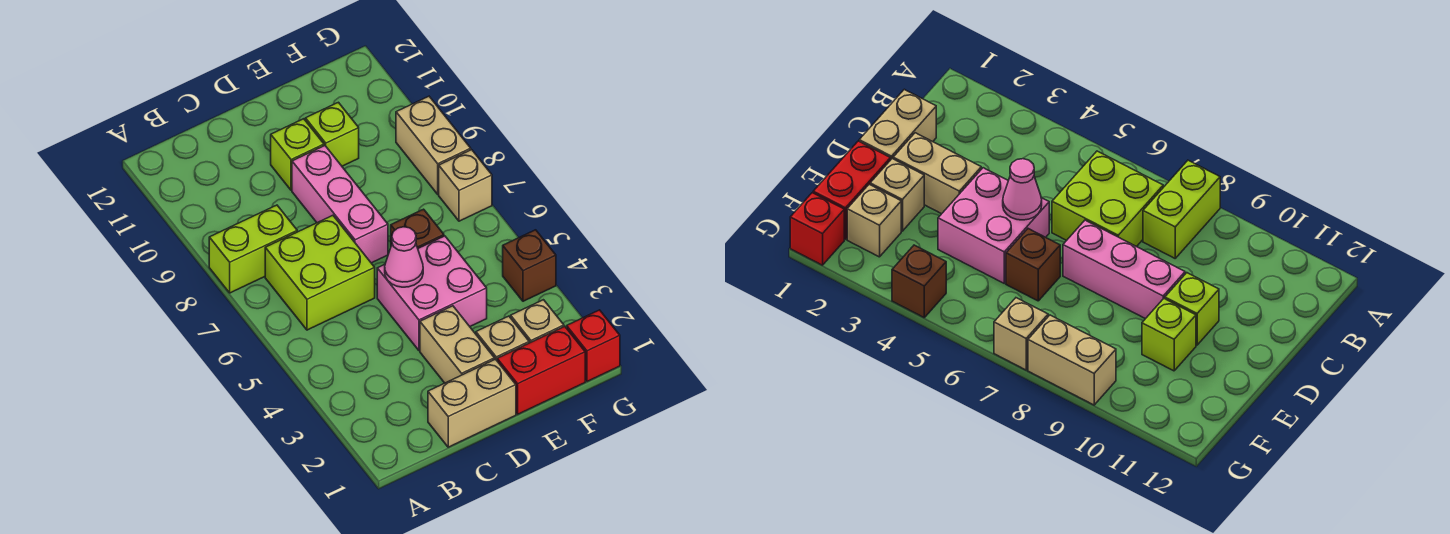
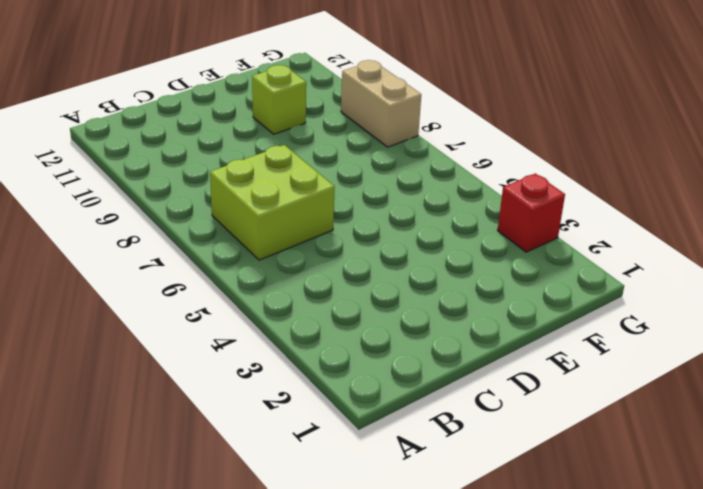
red brick G3 level 1 -> red brick G1 level 1
none -> lime brick A8:B8 level 1
none -> tan brick C1:D1 level 1
none -> tan brick D2:D3 level 1

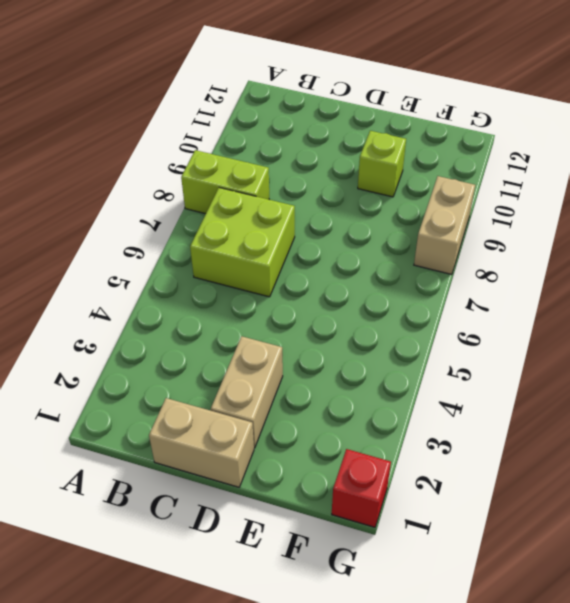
none -> pink brick D4:E5 level 1
none -> pink brick D7:D9 level 1
none -> lime brick D10 level 1

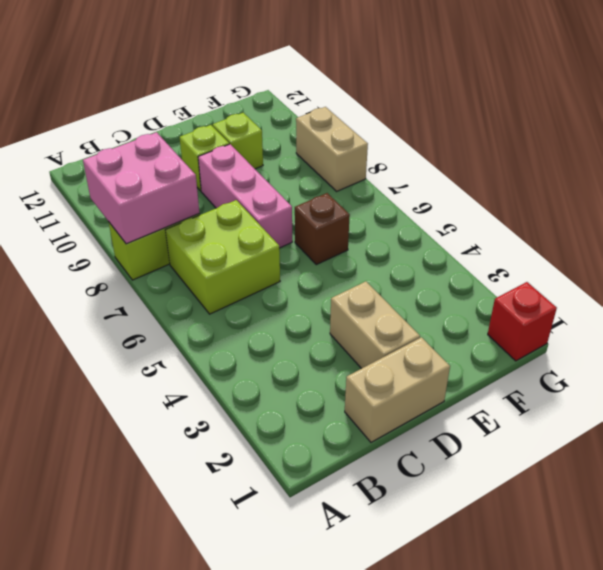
pink brick A8:B9 level 2 -> pink brick D4:E5 level 1
none -> red brick E1:F1 level 1
none -> tan brick E2 level 1
none -> tan brick F2 level 1

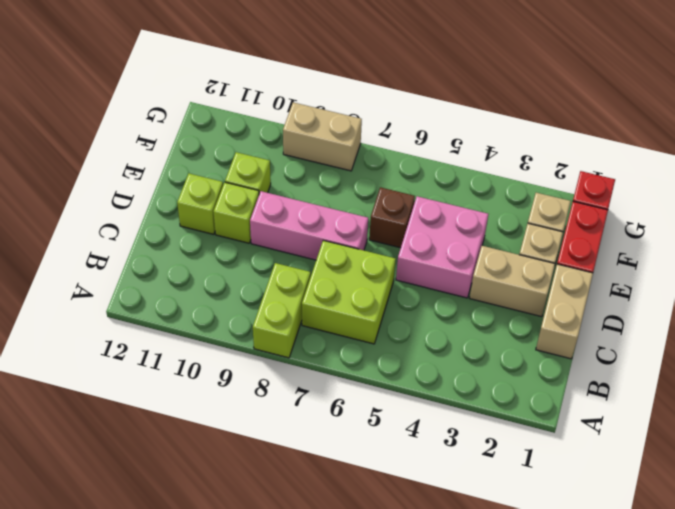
lime brick D11 level 1 -> none
none -> brown brick G4 level 1
none -> tan brick G7 level 1
none -> pink cone D5 level 2

